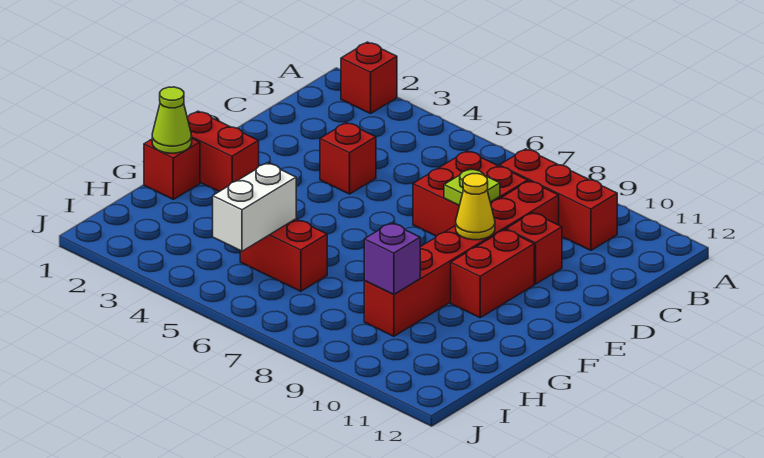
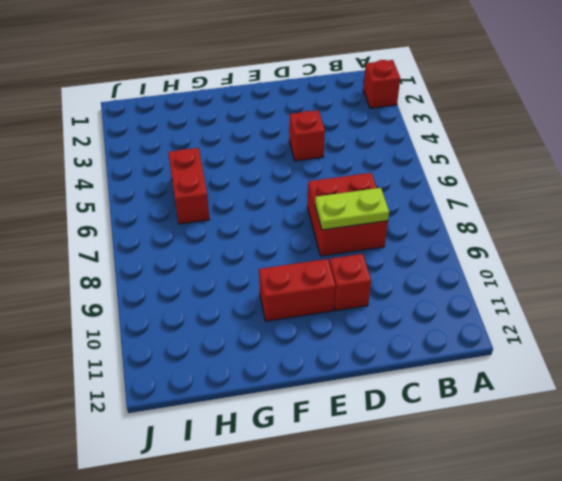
lime plate C8:D8 level 2 -> lime plate D8 level 2
none -> red brick B8:B10 level 1
none -> red brick C9:H9 level 1
none -> red brick F1:F2 level 1

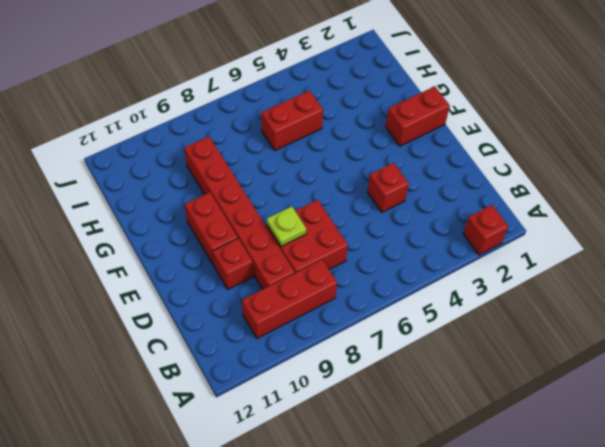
none -> red brick G1 level 1
none -> yellow cone E9 level 2
none -> lime cone G1 level 2

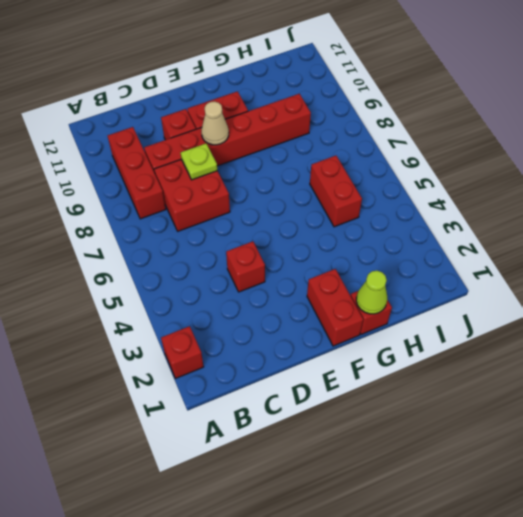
tan cone E9 level 2 -> yellow cone E9 level 2
none -> white brick H5:I5 level 2
none -> purple brick H9 level 2

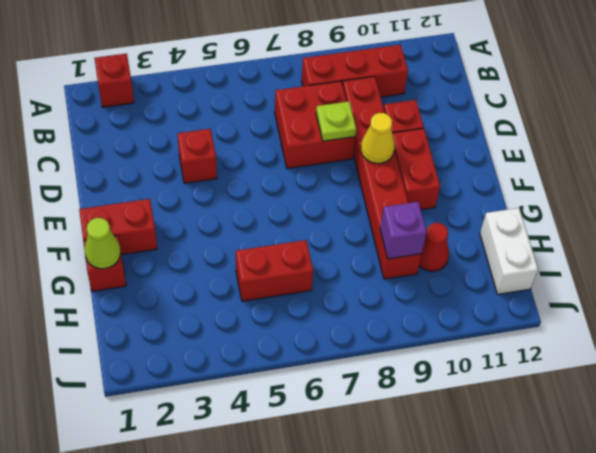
red cone H10 level 1 -> none
white brick H12:I12 level 1 -> white brick H5:I5 level 2

